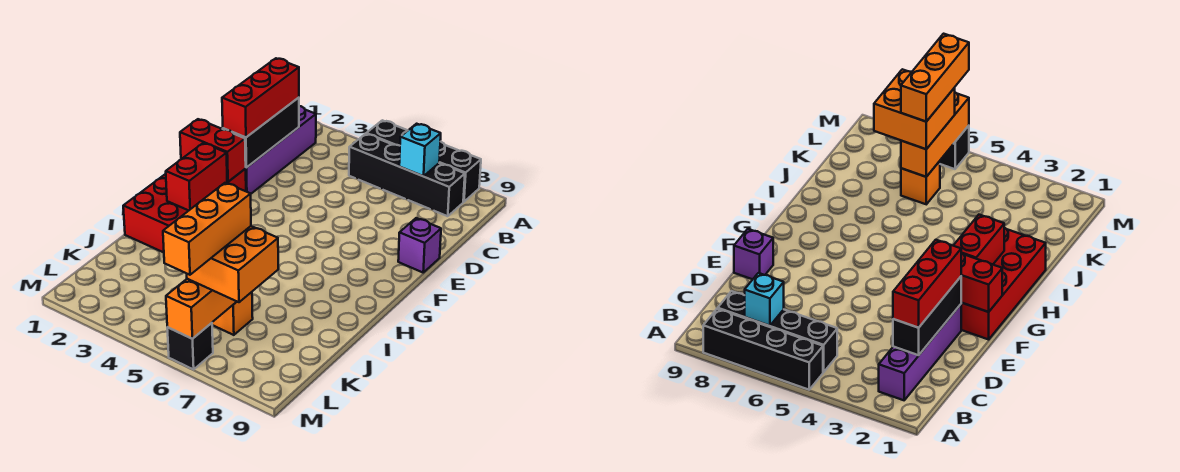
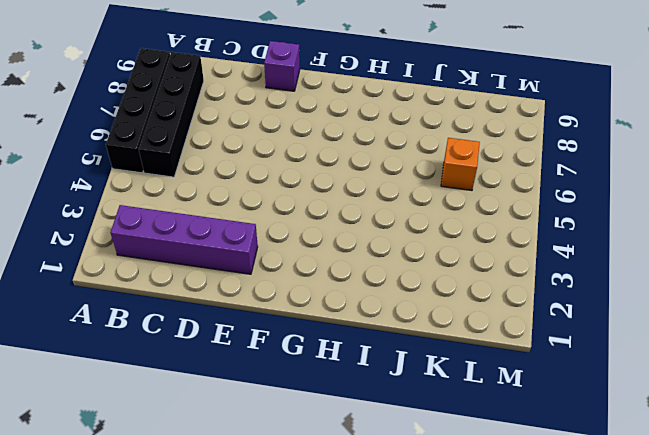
none -> red brick F1:I2 level 1
none -> black brick M6 level 1
none -> cyan brick B7 level 2

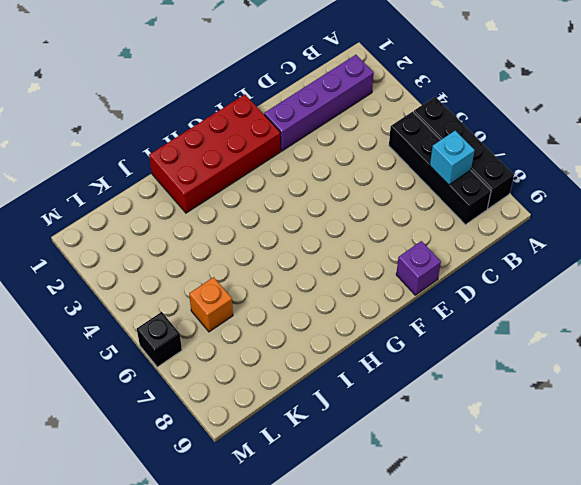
none -> black brick C2:E2 level 2
none -> red brick F1:F2 level 2
none -> red brick G2:H2 level 2

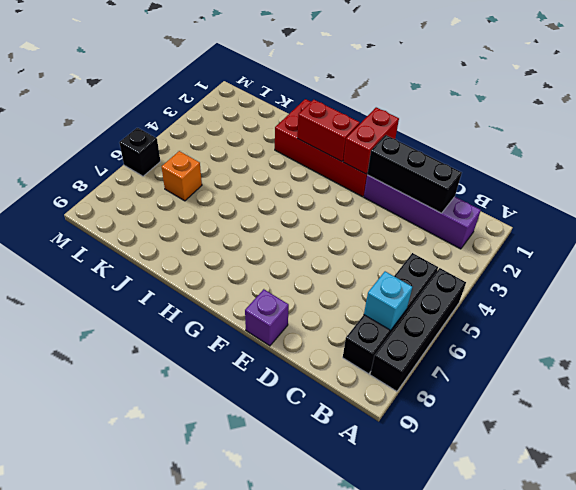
none -> orange brick K6:M6 level 2
none -> red brick C2:E2 level 3
none -> orange brick K6:L7 level 3

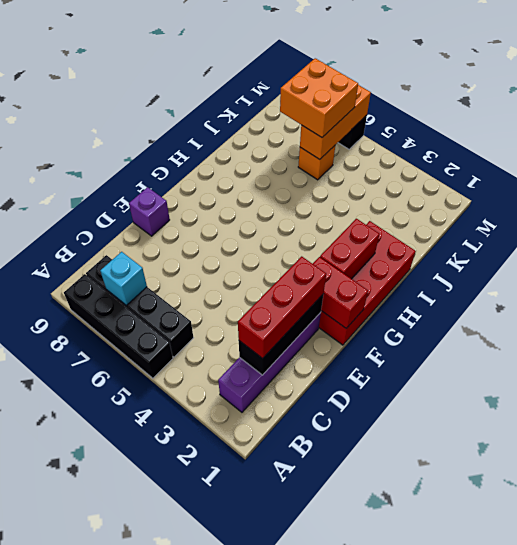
none -> orange brick K6:M6 level 4

